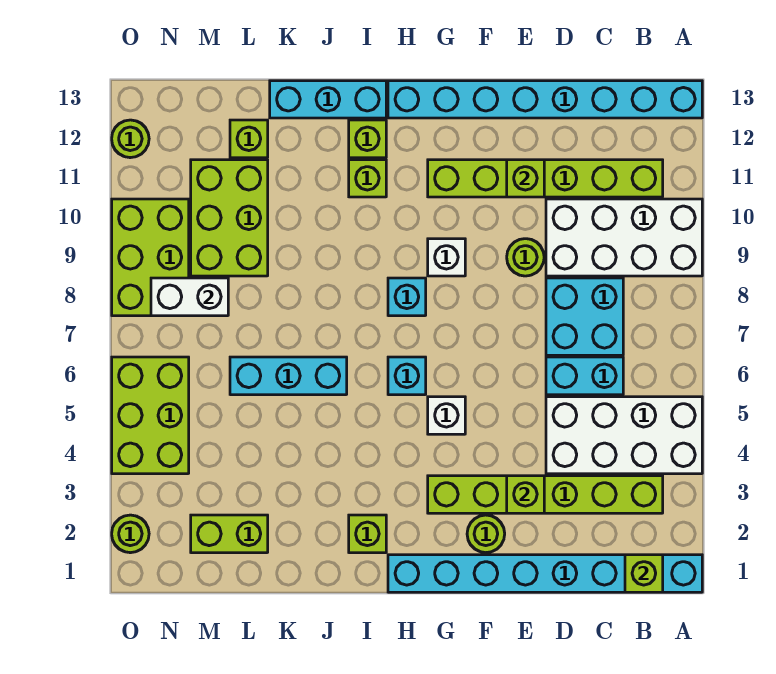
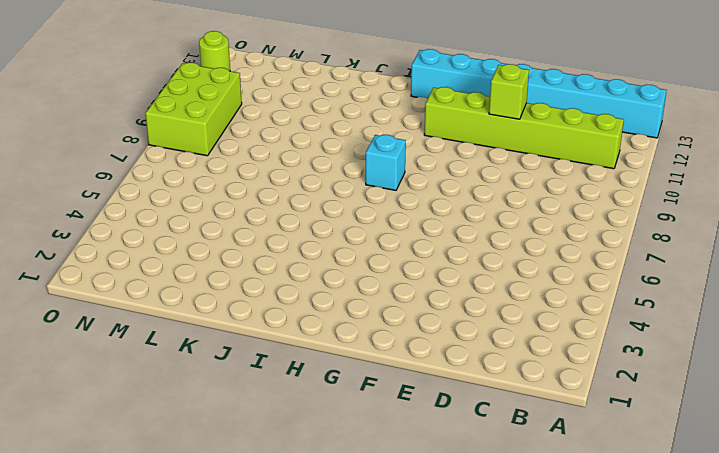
none -> cyan brick A1:H1 level 1
none -> white brick A4:D5 level 1
none -> white brick A9:D10 level 1
none -> lime brick B3:G3 level 1

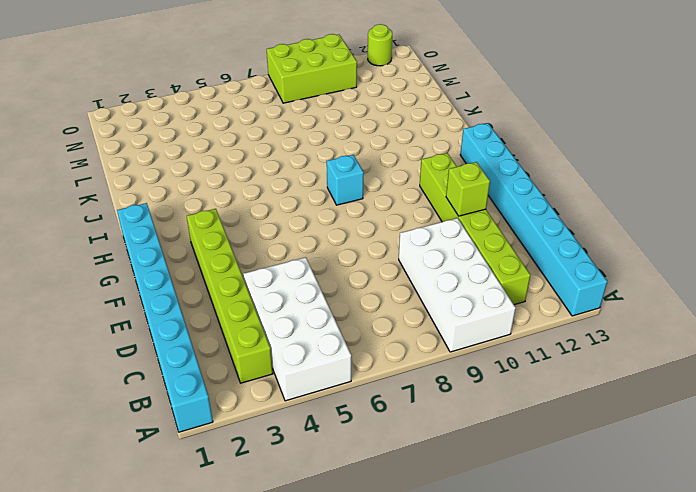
none -> cyan brick C6:D6 level 1
none -> cyan brick C7:D8 level 1
none -> lime round brick E9 level 1
none -> lime round brick F2 level 1

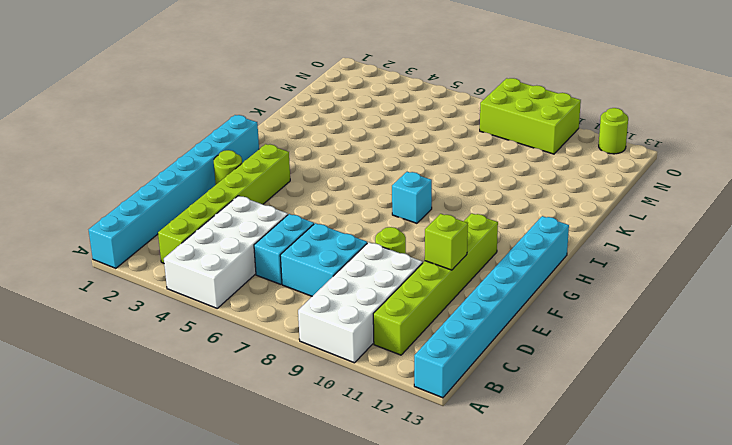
none -> white brick G5 level 1
none -> white brick G9 level 1
none -> cyan brick H6 level 1
none -> lime brick I2 level 1

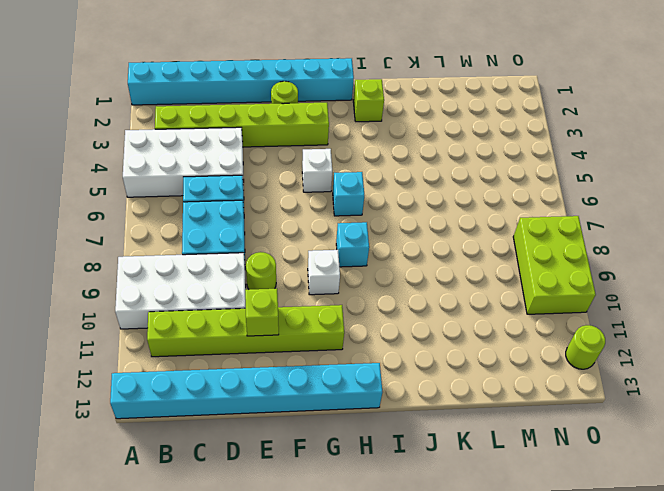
none -> lime brick I11 level 1
none -> lime brick I12 level 1
none -> cyan brick I13:K13 level 1
none -> cyan brick J6:L6 level 1

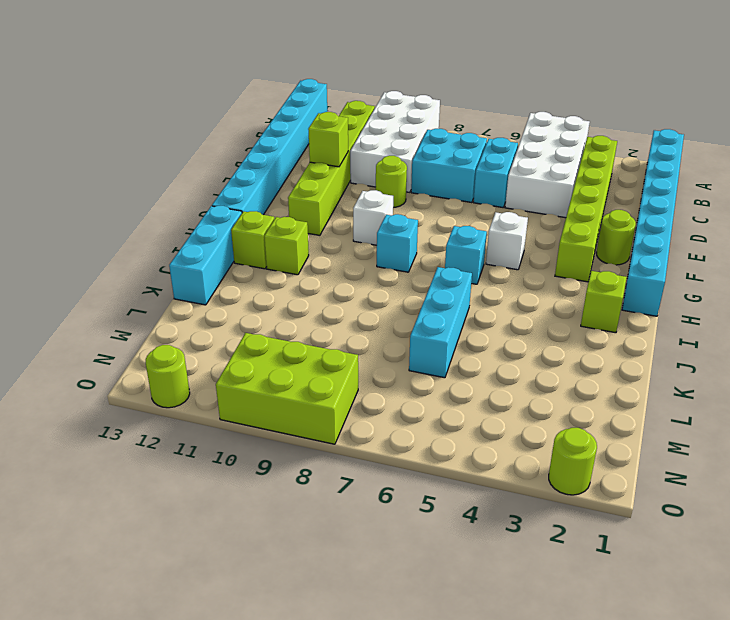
none -> lime brick L2:M2 level 1
none -> lime brick L9:M11 level 1
none -> lime brick L12 level 1
none -> lime brick N4:O6 level 1

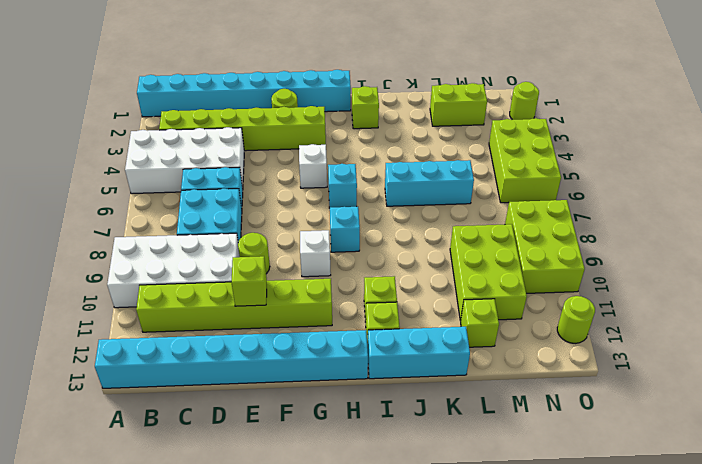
none -> lime brick B1 level 2
none -> lime brick E3 level 2
none -> white brick M8:N8 level 2

